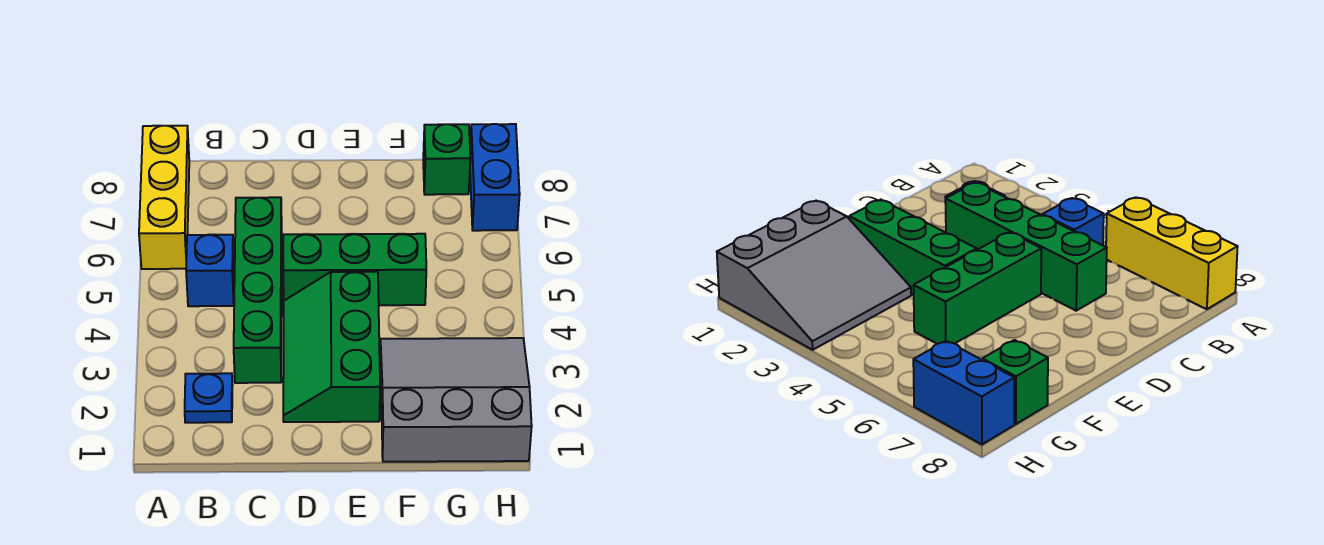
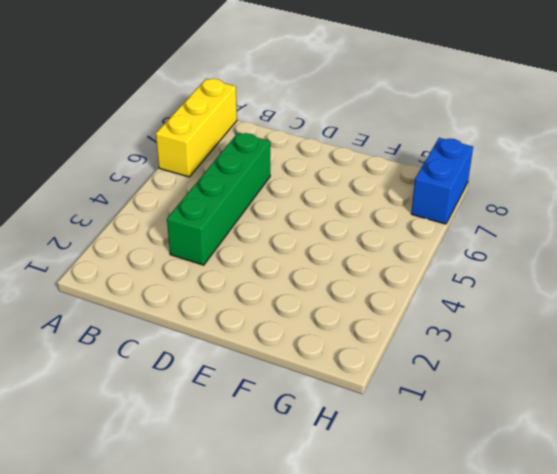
none -> blue plate B2 level 1
none -> blue brick B5 level 1

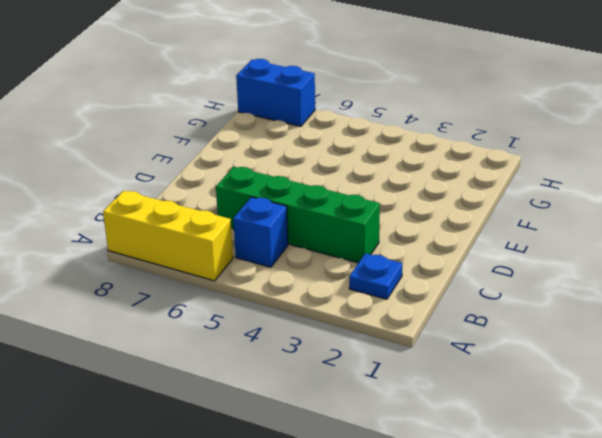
none -> green slope D2:E4 level 1 top E
none -> green brick D5:F5 level 1

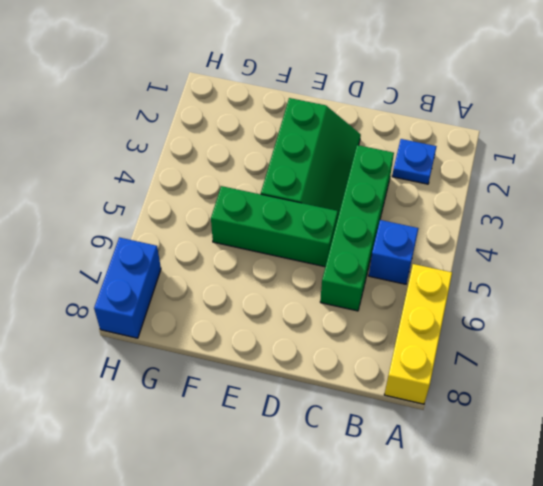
none -> grey slope F1:H3 level 1 top 1
none -> green brick G8 level 1

